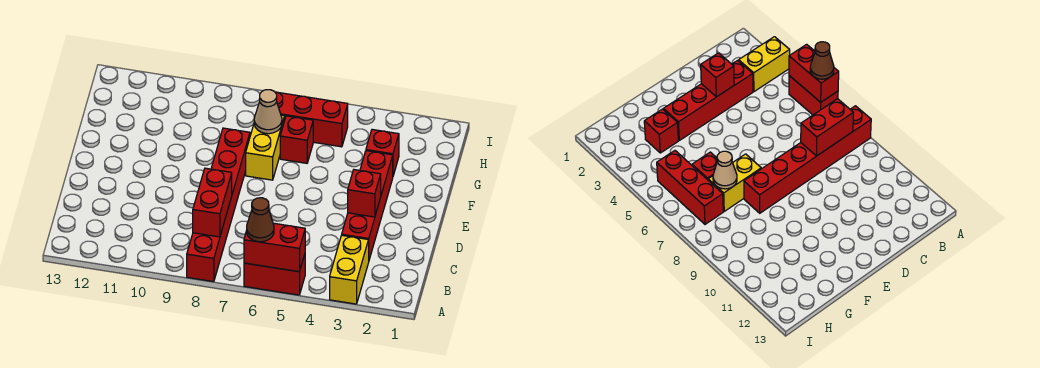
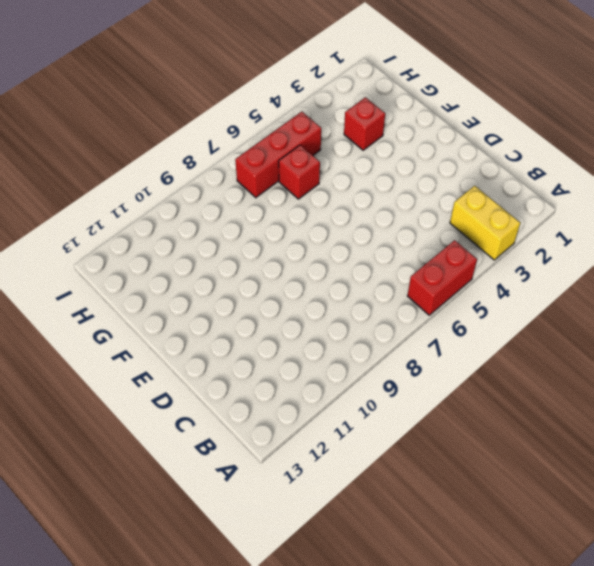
none -> red brick A8:F8 level 1
none -> red brick C3:F3 level 1
none -> yellow brick F7:G7 level 1

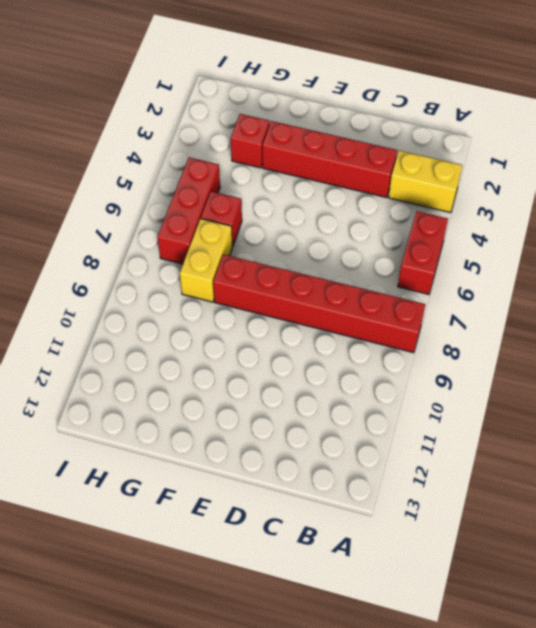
yellow brick G7:G8 level 1 -> yellow brick F7:G7 level 1
none -> red brick A5:A6 level 2
none -> red brick B8:C8 level 2
none -> red brick D3 level 2

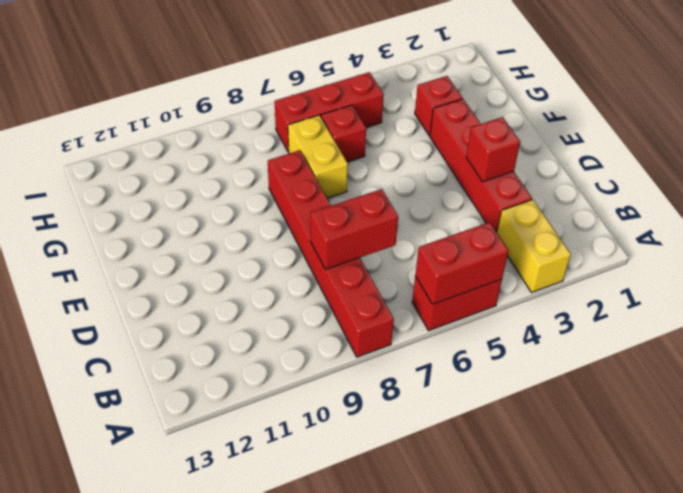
red brick C7:C8 level 2 -> red brick B8:C8 level 2
none -> tan cone G7 level 2
none -> brown cone A6 level 3

